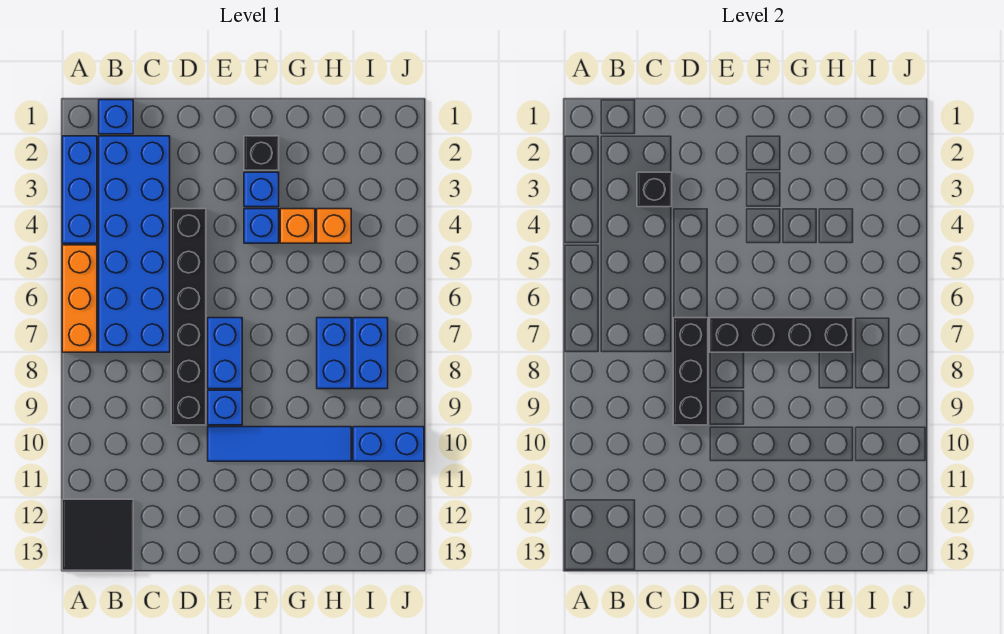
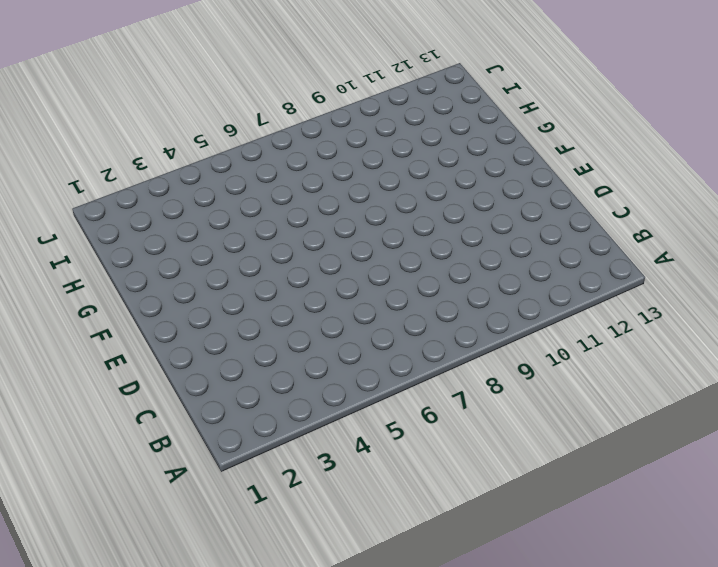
none -> blue brick A2:A4 level 1
none -> orange brick A5:A7 level 1
none -> black tile A12:B13 level 1

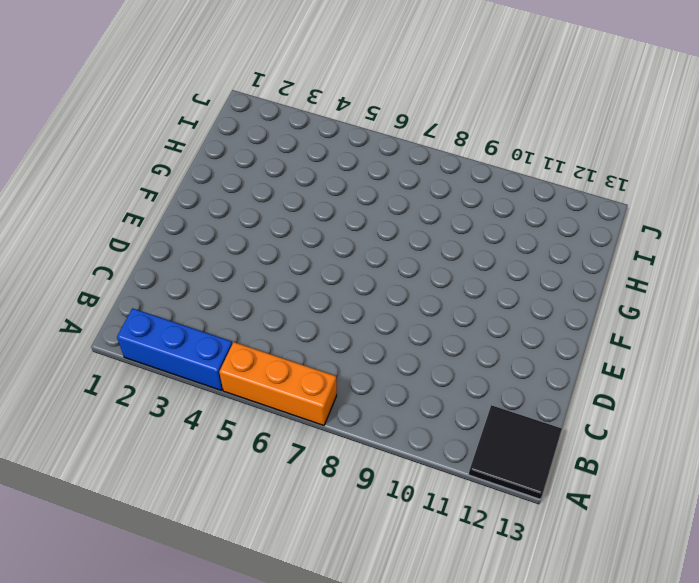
none -> blue brick B1 level 1
none -> blue brick B2:C7 level 1
none -> black brick D4:D9 level 1

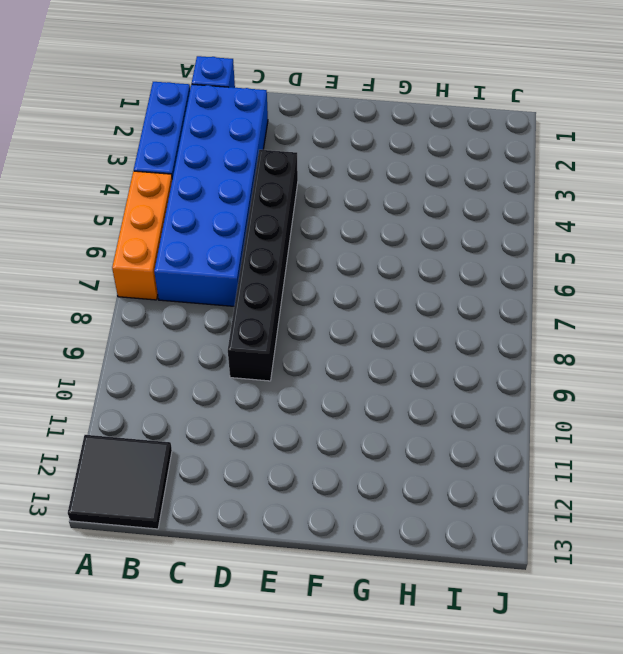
none -> blue brick E7:E8 level 1
none -> blue brick E9 level 1
none -> blue tile E10:H10 level 1

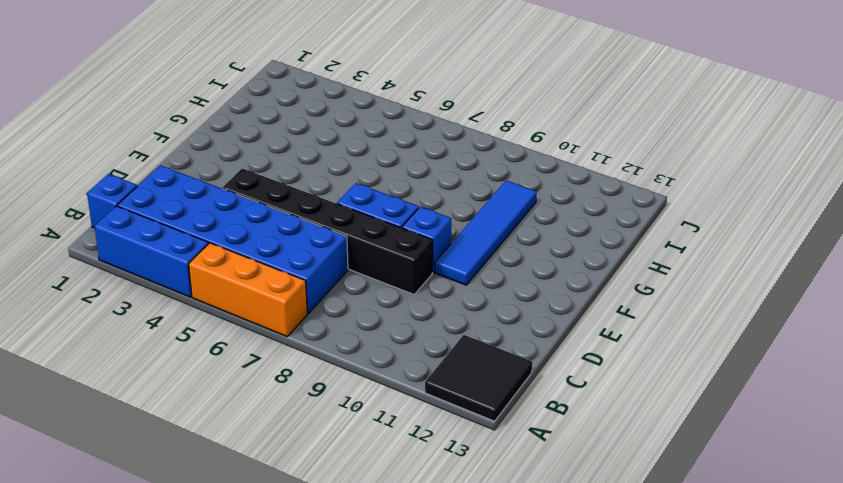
none -> black brick F2 level 1
none -> blue brick F3 level 1
none -> blue brick F4 level 1

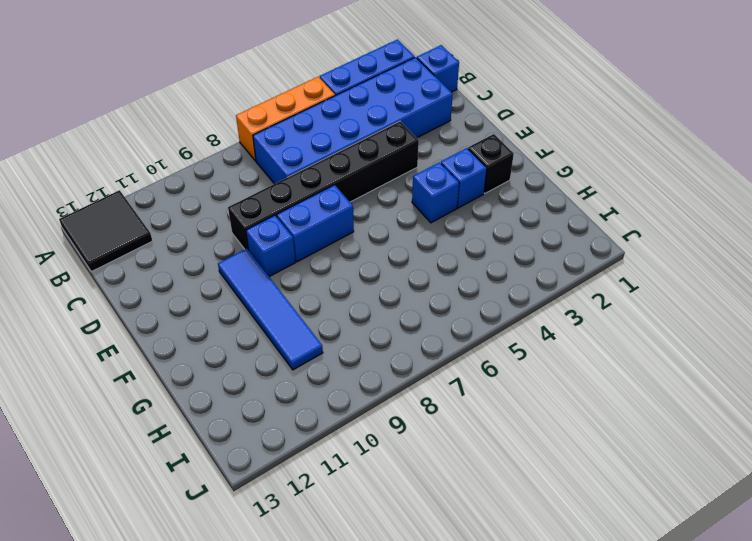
none -> orange brick G4 level 1
none -> orange brick H4 level 1
none -> blue brick H7:H8 level 1

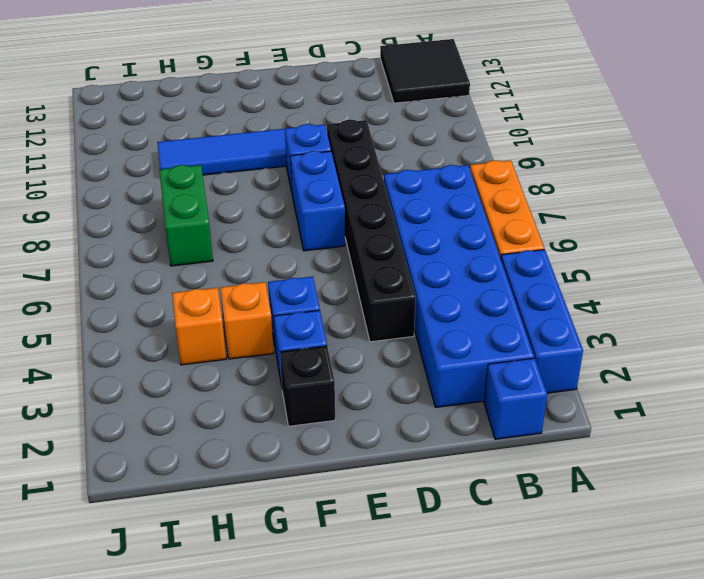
green brick H7:H8 level 1 -> blue brick H7:H8 level 1
none -> blue brick I7:I8 level 1
none -> blue brick I10:J10 level 1
none -> black brick C3 level 2

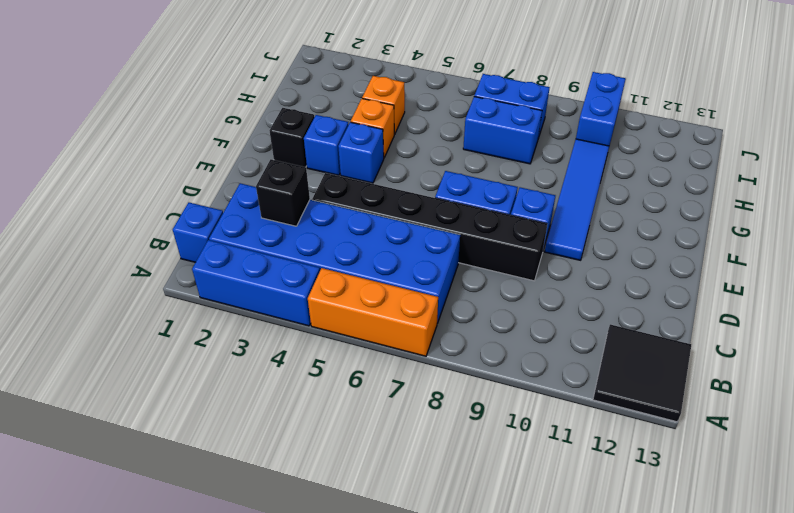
none -> black brick D7:D9 level 2
none -> black brick E7:H7 level 2

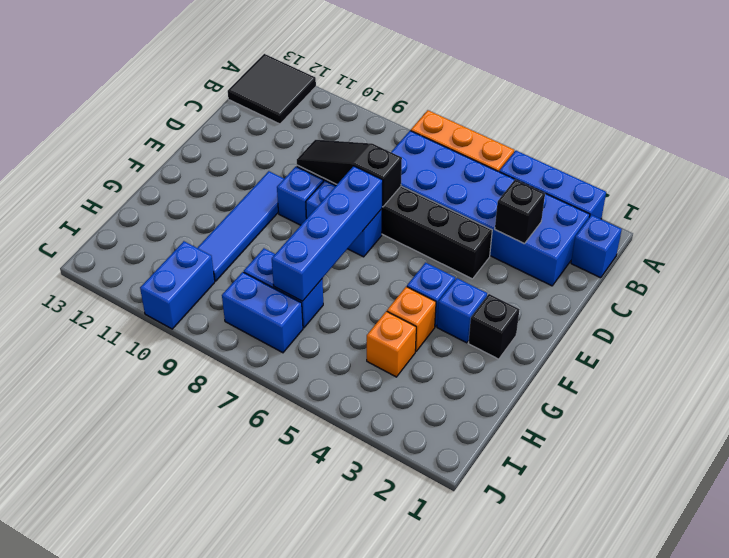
black slope D7:D9 level 2 top 7 -> black brick D7:D9 level 2
blue brick E7:H7 level 2 -> black brick E7:H7 level 2

